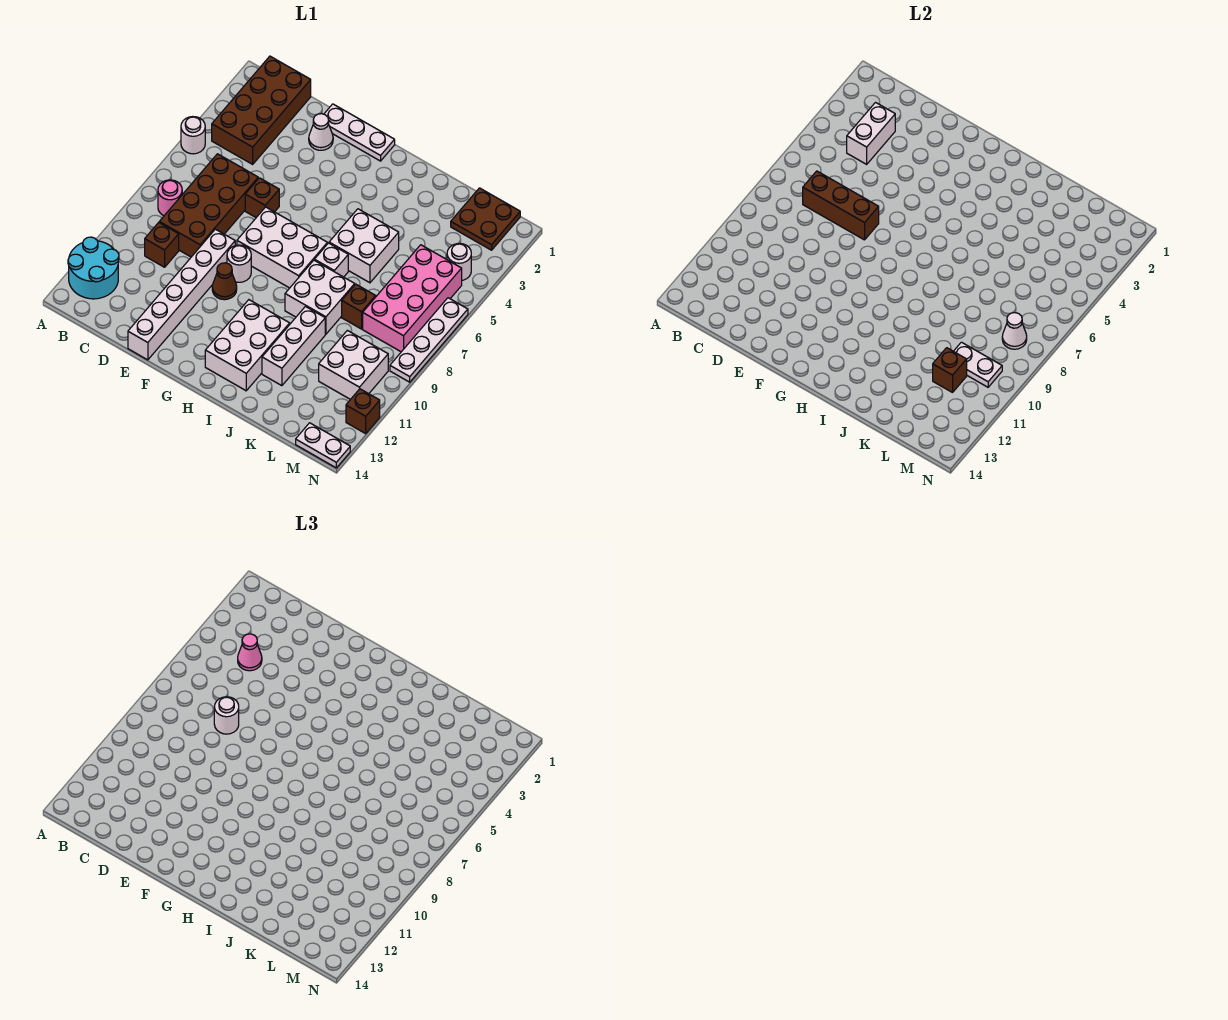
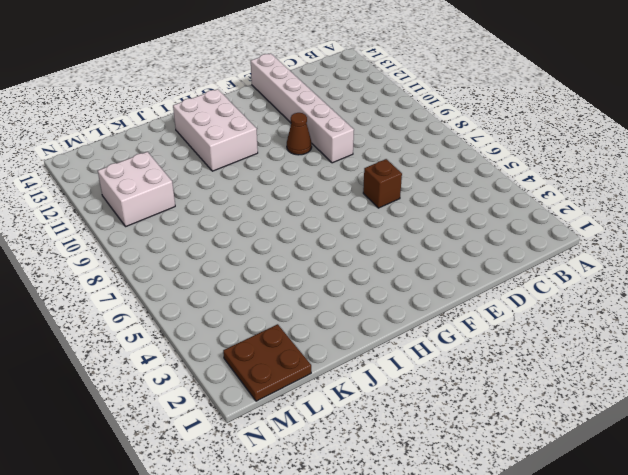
none -> white round brick A5 level 1
none -> cyan round brick A12:B13 level 1
none -> brown brick B1:C4 level 1
none -> pink round brick B8 level 1

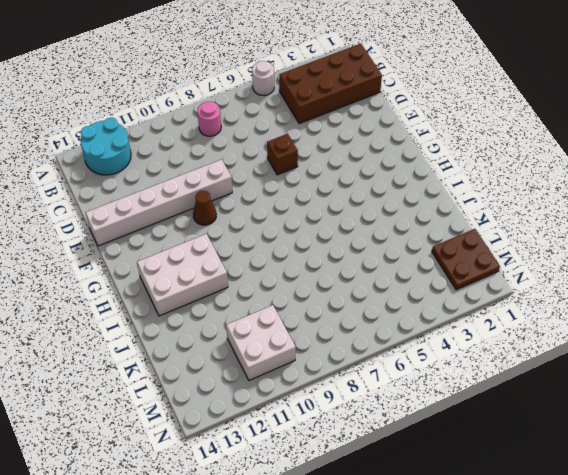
none -> brown brick C6:D9 level 1
none -> brown brick C10 level 1
none -> white plate E1:G1 level 1
none -> white cone E2 level 1

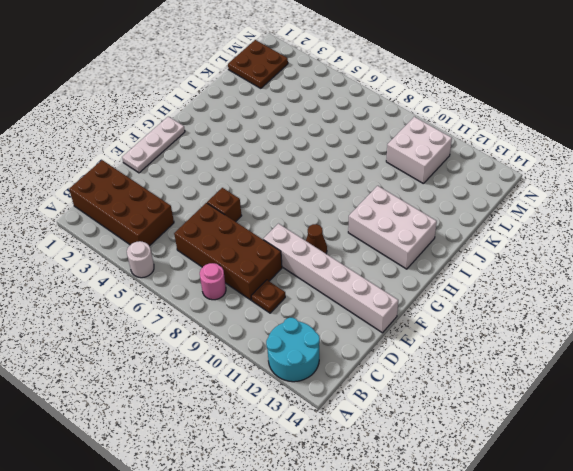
brown plate C10 level 1 -> brown brick C10 level 1
none -> white cone E2 level 1
none -> white brick F7:H8 level 1
none -> white round brick F9 level 1
none -> white brick I5:J6 level 1

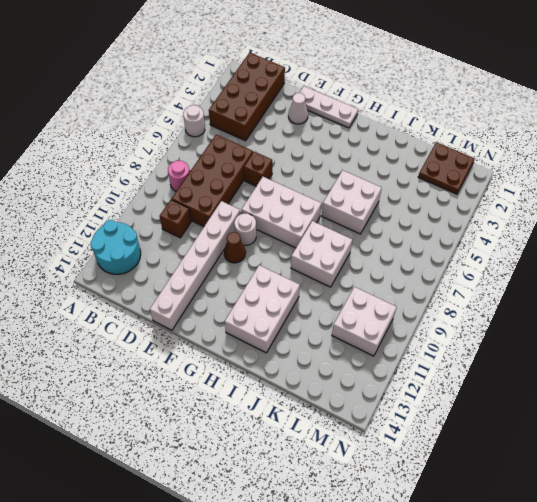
none -> white brick I7 level 1
none -> white brick J10:J12 level 1
none -> brown brick K8 level 1
none -> pink brick L5:M8 level 1

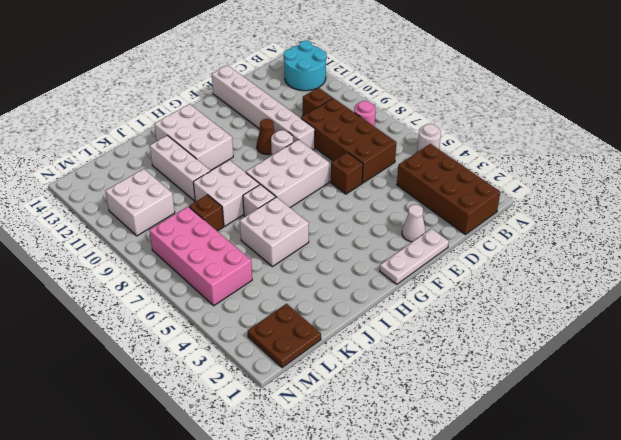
none -> white round brick M4 level 1
none -> white plate M14:N14 level 1
none -> white plate N6:N9 level 1
none -> brown brick N12 level 1

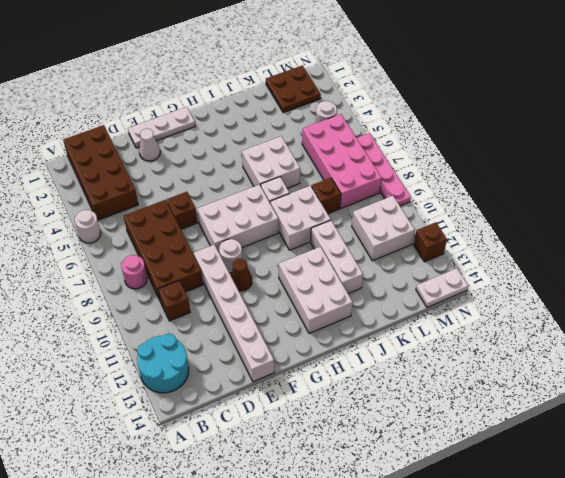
pink plate N6:N9 level 1 -> white plate N6:N9 level 1
none -> white brick C3:C4 level 2
none -> brown brick C7:E7 level 2
none -> white plate L10:M10 level 2
none -> brown brick L11 level 2

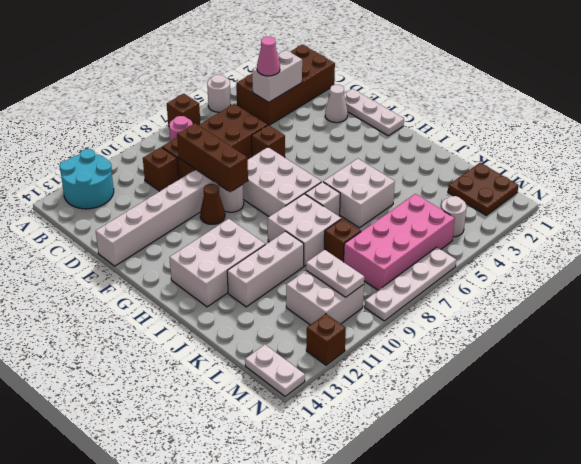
brown brick A7 level 1 -> brown brick L11 level 2
brown brick D9:F9 level 2 -> brown brick C7:E7 level 2
none -> white cone M8 level 2
none -> white round brick D7 level 3

